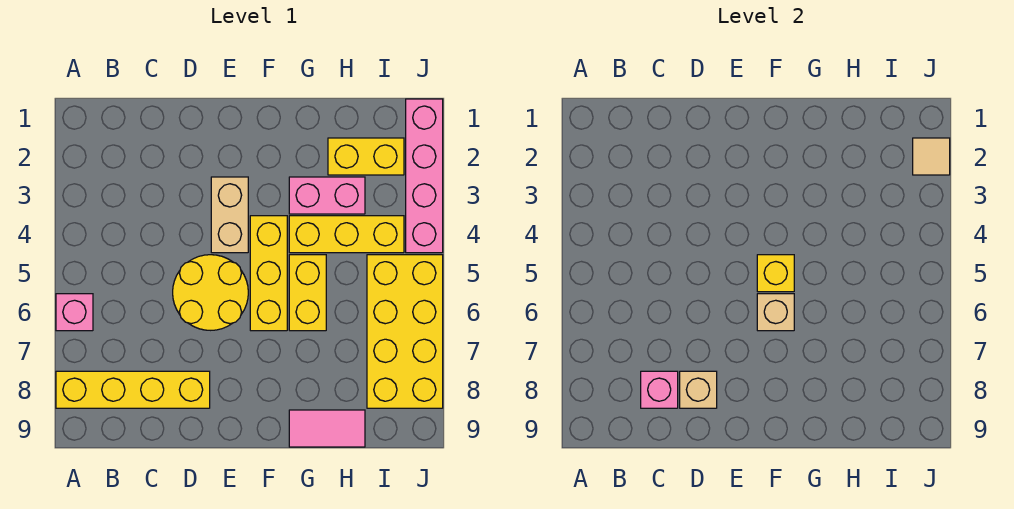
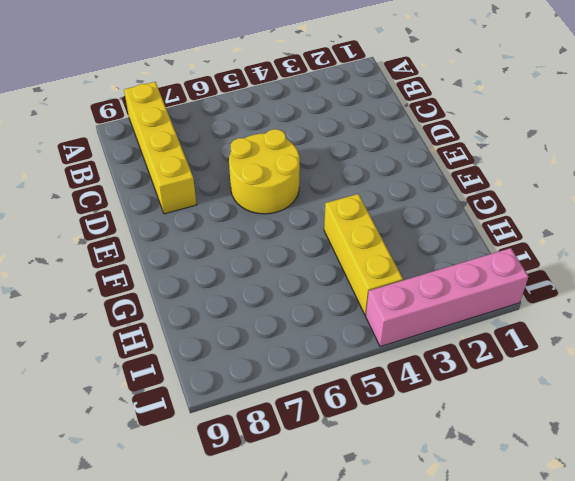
none -> pink brick A6 level 1
none -> tan brick E3:E4 level 1
none -> yellow brick F4:F6 level 1

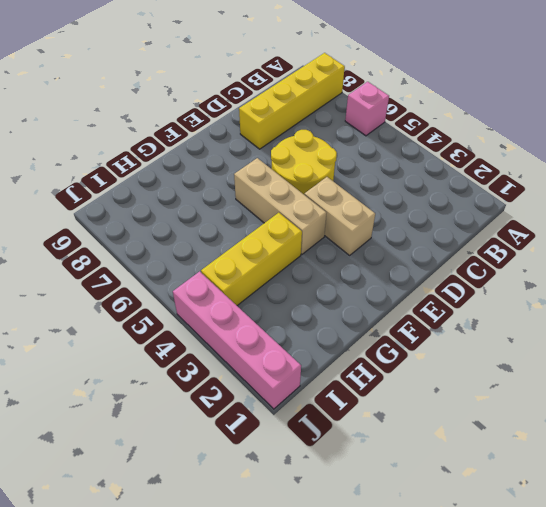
tan brick F4:F6 level 1 -> yellow brick F4:F6 level 1
none -> pink brick G3:H3 level 1
none -> yellow brick G5:G6 level 1
none -> pink tile G9:H9 level 1

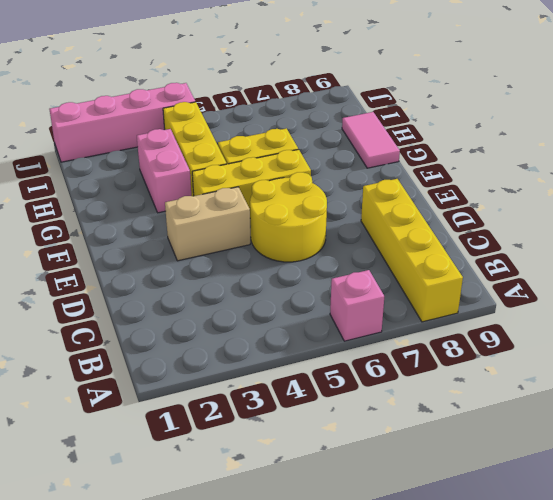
none -> yellow brick H2:I2 level 1
none -> yellow brick I5:J8 level 1
none -> pink brick C8 level 2

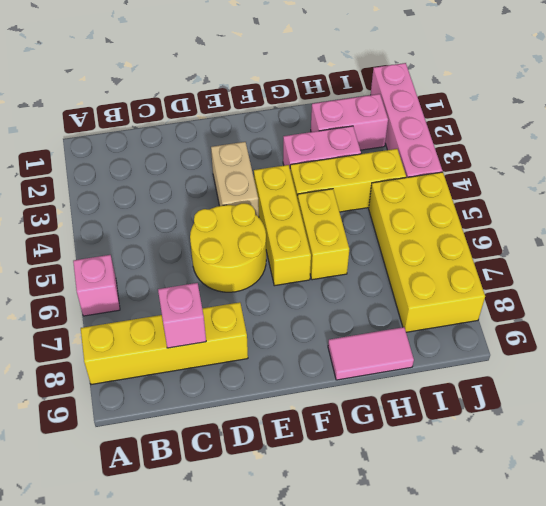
pink brick H2:I2 level 1 -> yellow brick H2:I2 level 1
none -> tan brick D8 level 2
none -> yellow brick F5 level 2
none -> tan brick F6 level 2

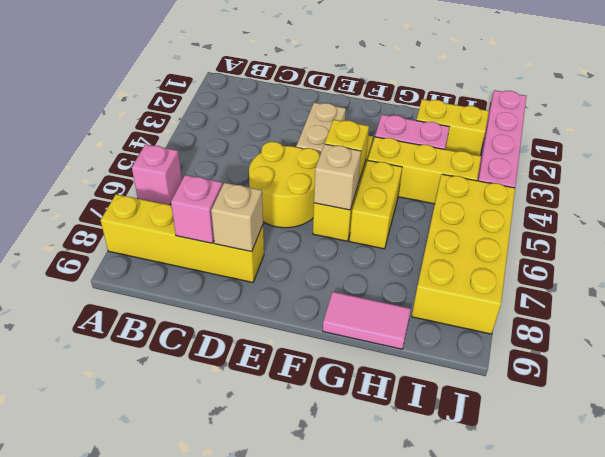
none -> tan tile J2 level 2

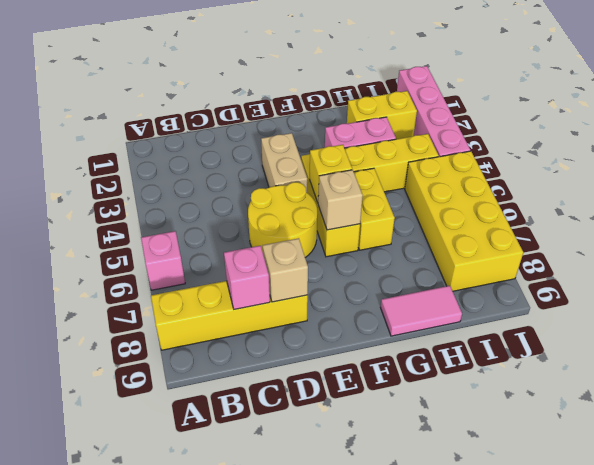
none -> tan tile J2 level 2

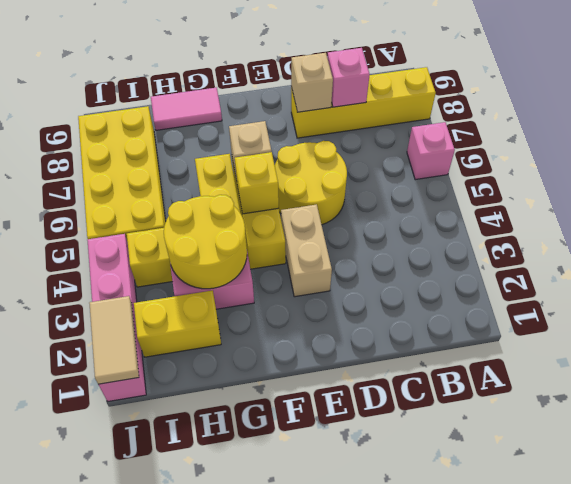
yellow round brick G3:H4 level 2 -> none
tan tile J1:J2 level 2 -> tan tile J2 level 2

